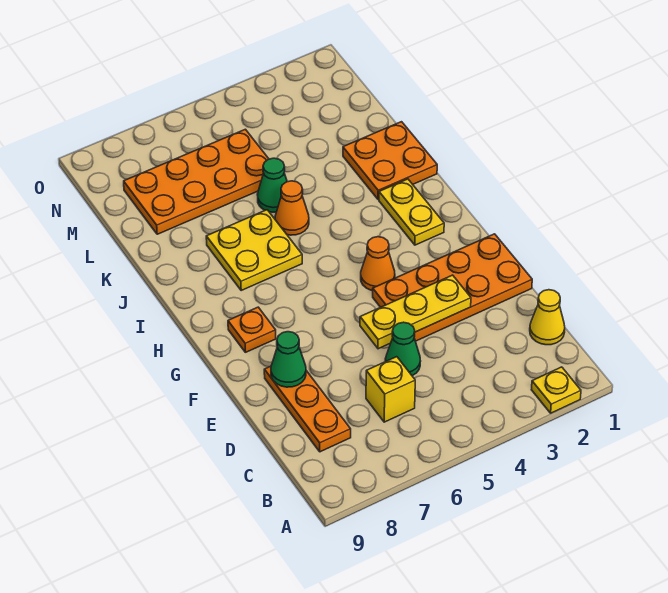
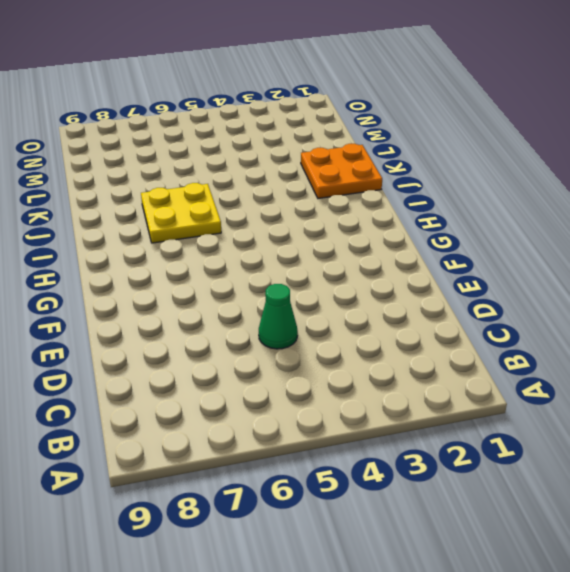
none -> yellow plate A2 level 1
none -> yellow cone C1 level 1
none -> yellow brick C6 level 1

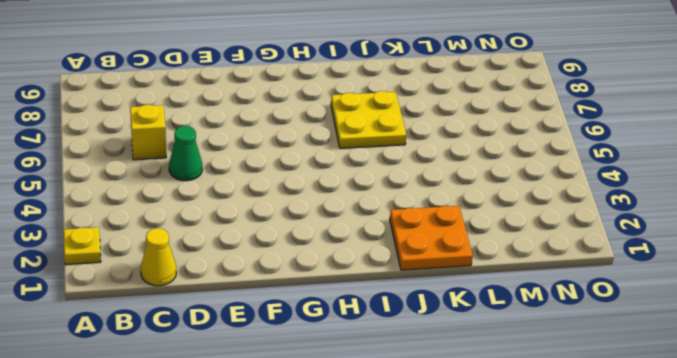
none -> orange plate C8:E8 level 1
none -> orange plate E1:F4 level 1
none -> orange cone G4 level 1

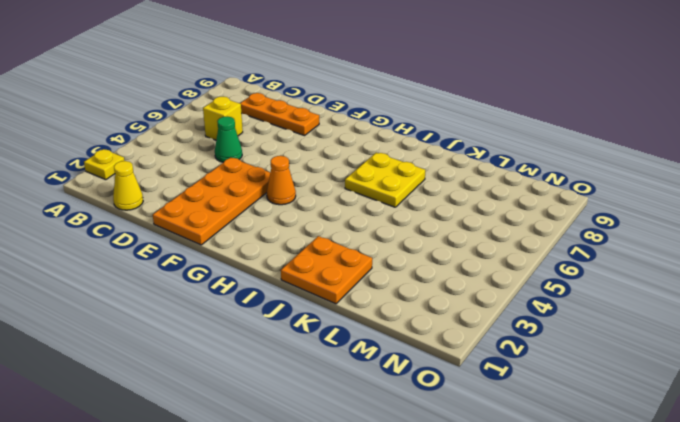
none -> orange plate G8 level 1
none -> yellow plate H2:I2 level 1
none -> orange cone J5 level 1

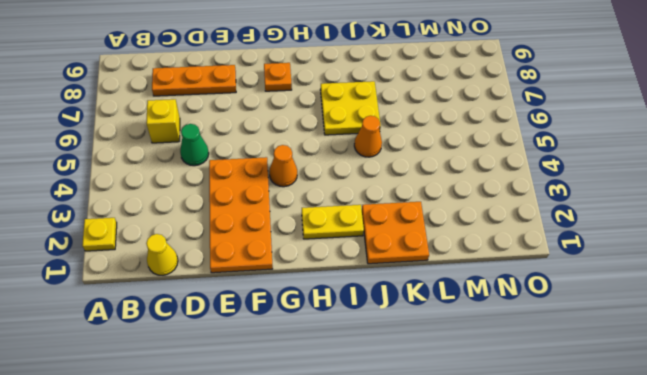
none -> green cone K5 level 1
none -> orange plate L5:M8 level 1
none -> yellow plate E3:E5 level 2

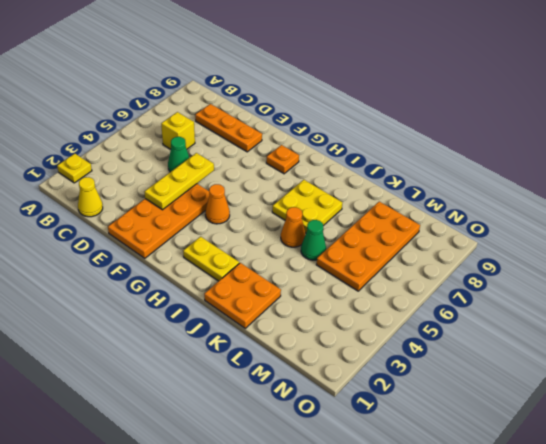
none -> green cone E8 level 2

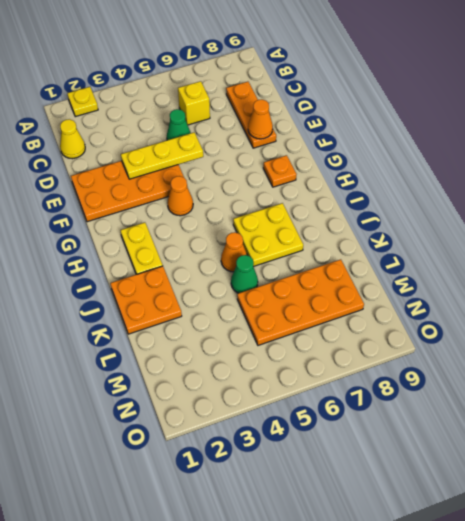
orange cone E8 level 2 -> green cone E8 level 2

